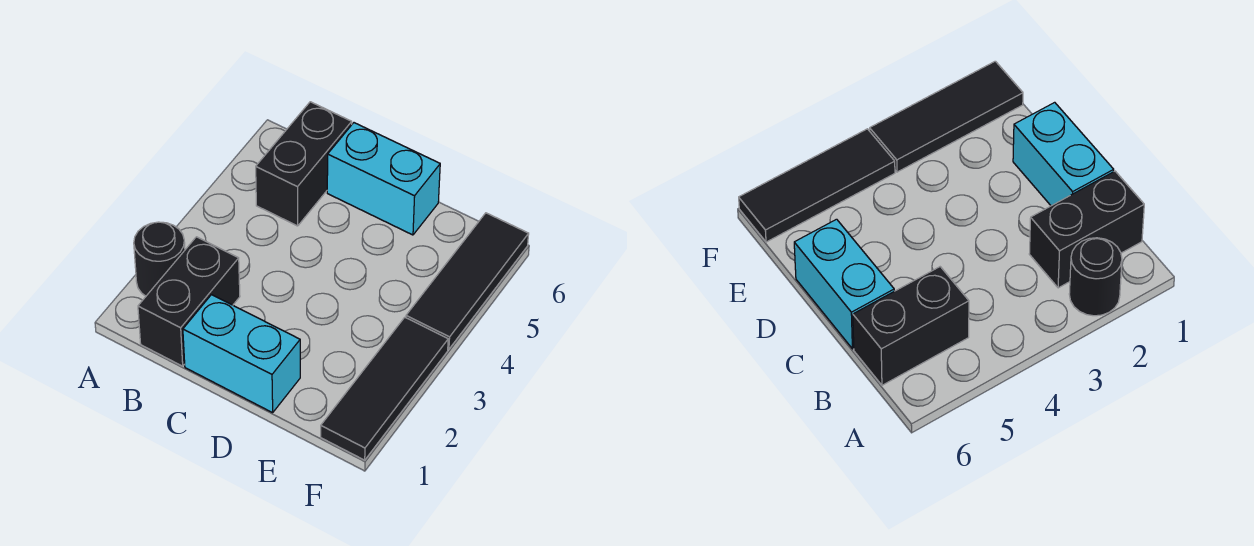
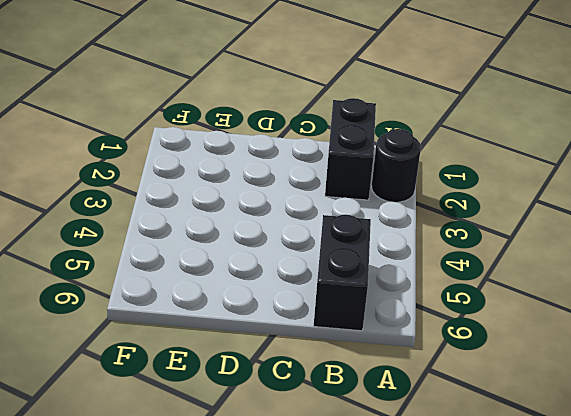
none -> cyan brick C1:D1 level 1
none -> cyan brick C6:D6 level 1

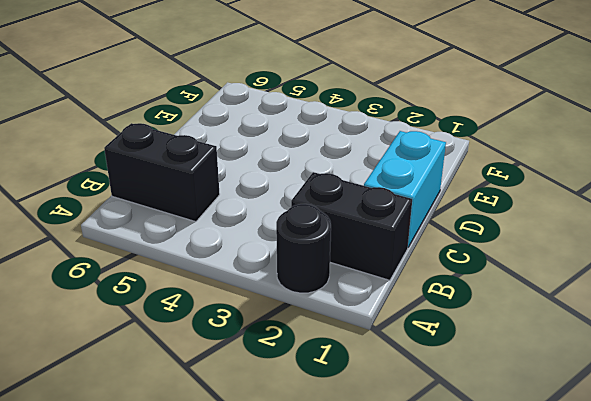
none -> cyan brick C6:D6 level 1
none -> black tile F1:F3 level 1

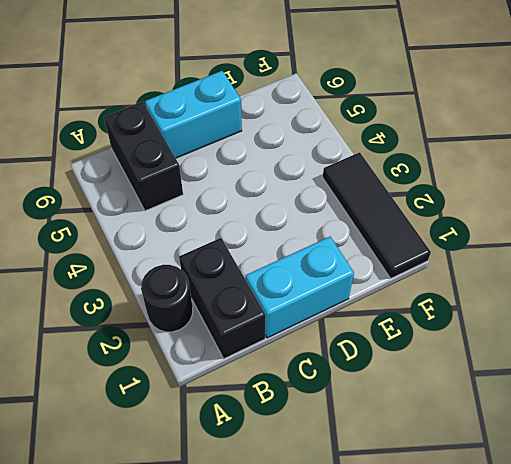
none -> black tile F4:F6 level 1

